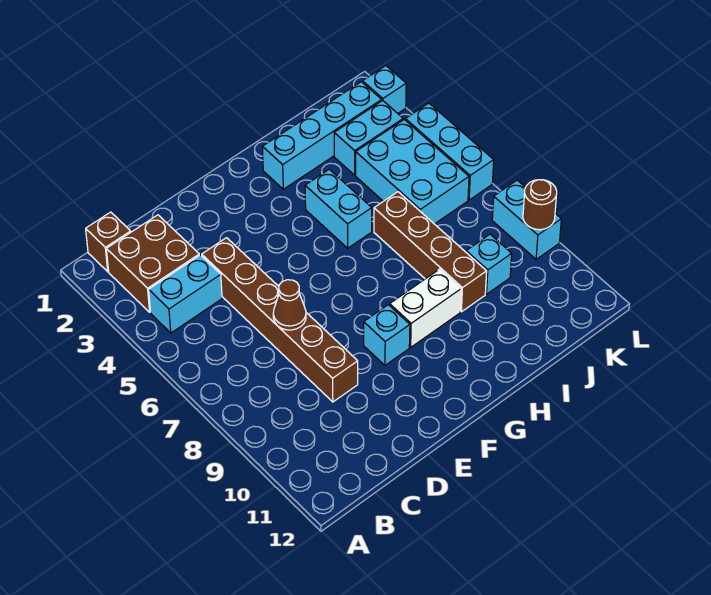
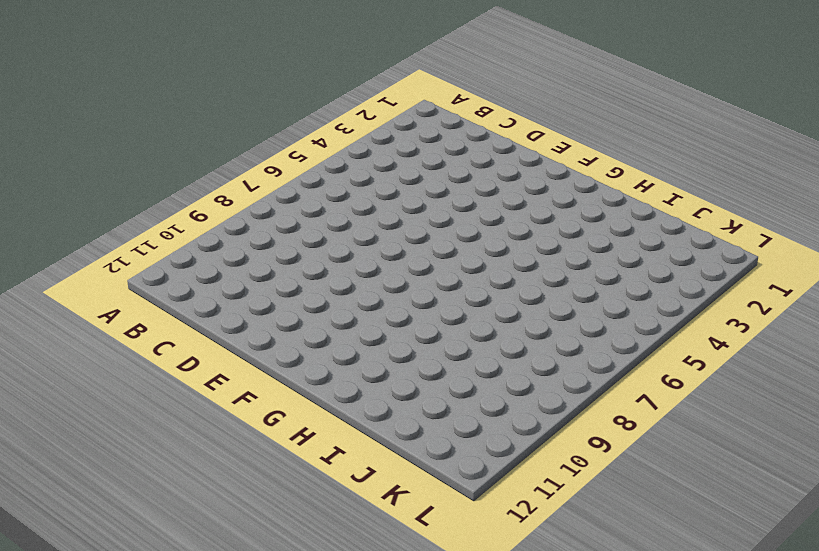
none -> brown brick B1 level 1
none -> brown brick B2:C3 level 1
none -> cyan brick B4:C4 level 1

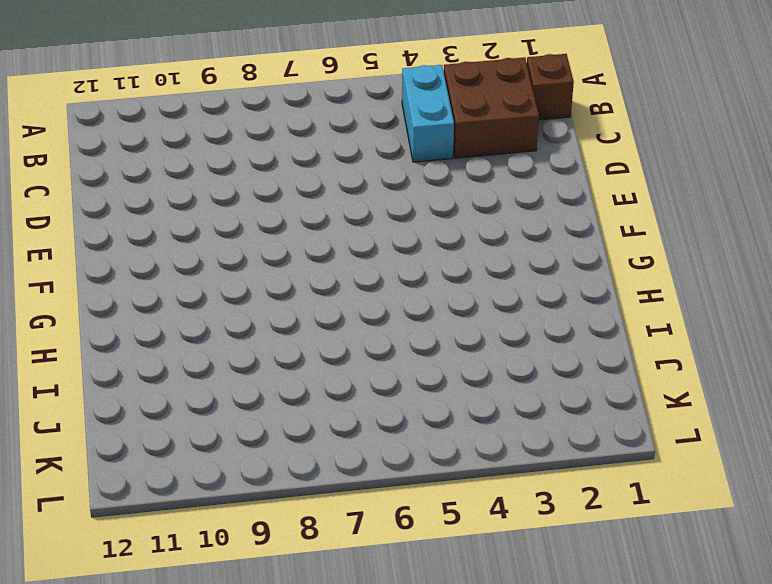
none -> brown brick D4:D9 level 1
none -> cyan brick F9 level 1
none -> white brick G9:H9 level 1

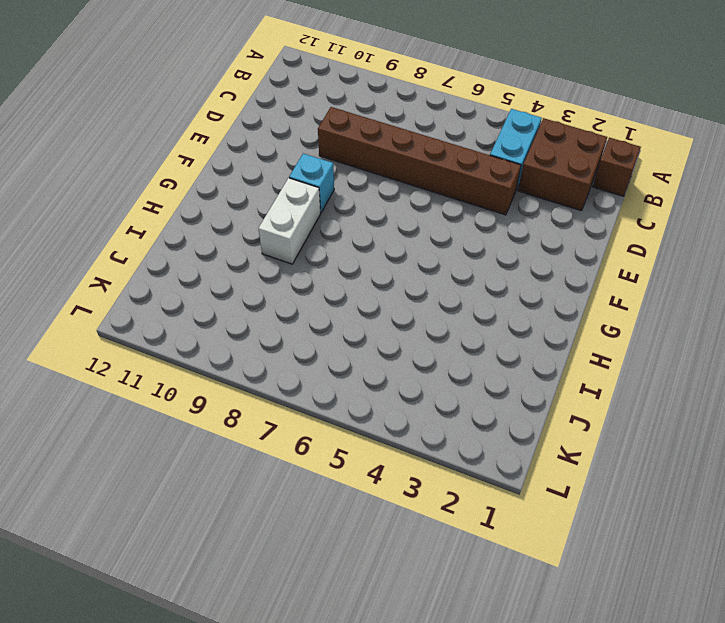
none -> cyan brick H2:K2 level 1
none -> cyan brick H4:H5 level 1
none -> brown brick I6:I9 level 1

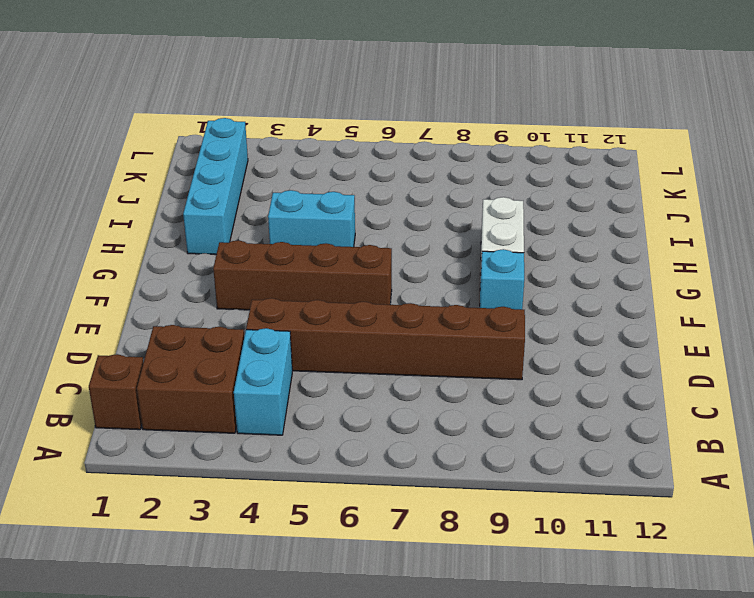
brown brick F3:F6 level 1 -> brown brick I6:I9 level 1
none -> cyan brick J3:K3 level 1
none -> cyan brick J4:K6 level 1
none -> cyan brick J9 level 1

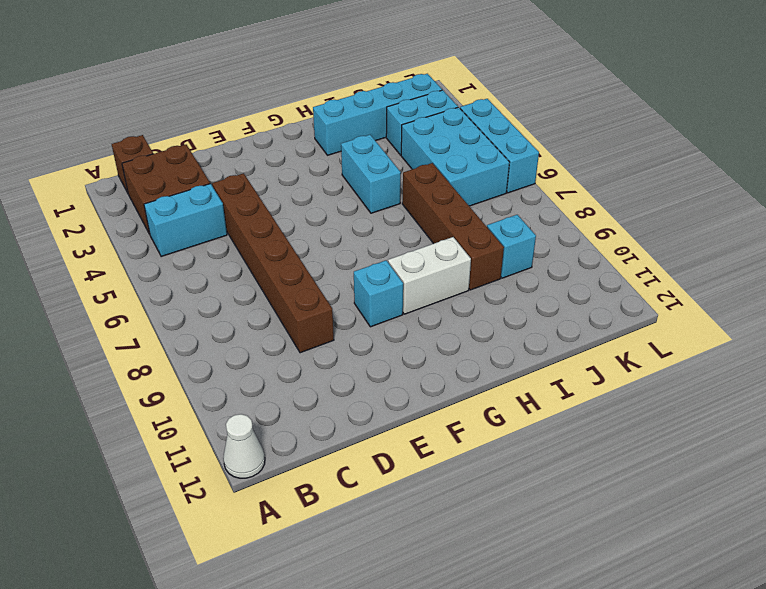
white cone A12 level 1 -> none
none -> cyan brick L2 level 1
none -> cyan brick L8:L9 level 1
none -> brown cone D7 level 2

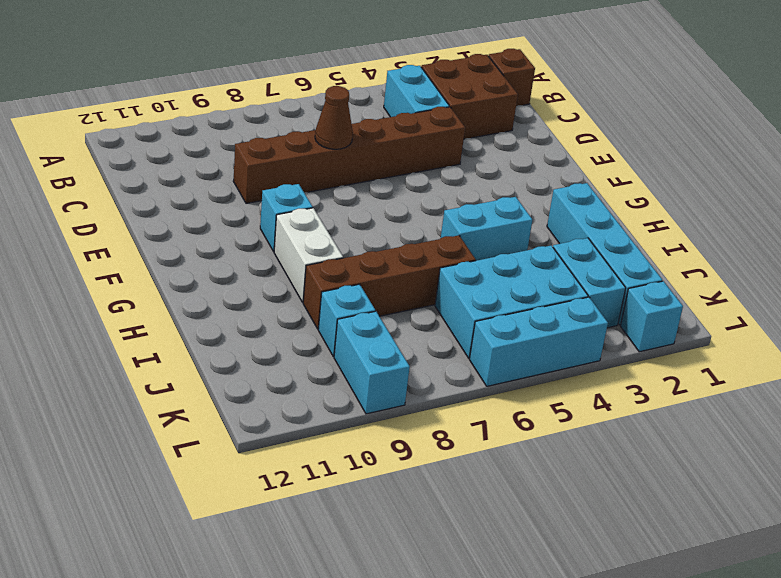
cyan brick K9:L9 level 1 -> cyan brick L8:L9 level 1
none -> brown round brick L9 level 2

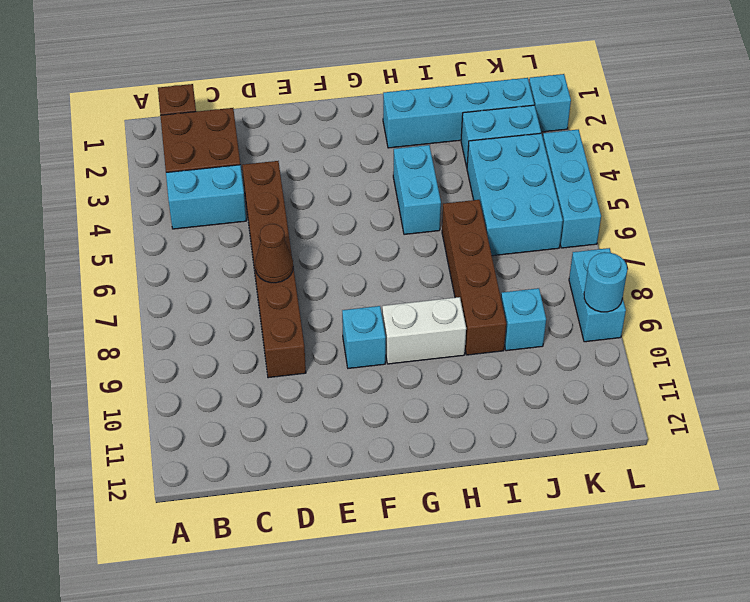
cyan round brick L9 level 2 -> brown round brick L9 level 2

